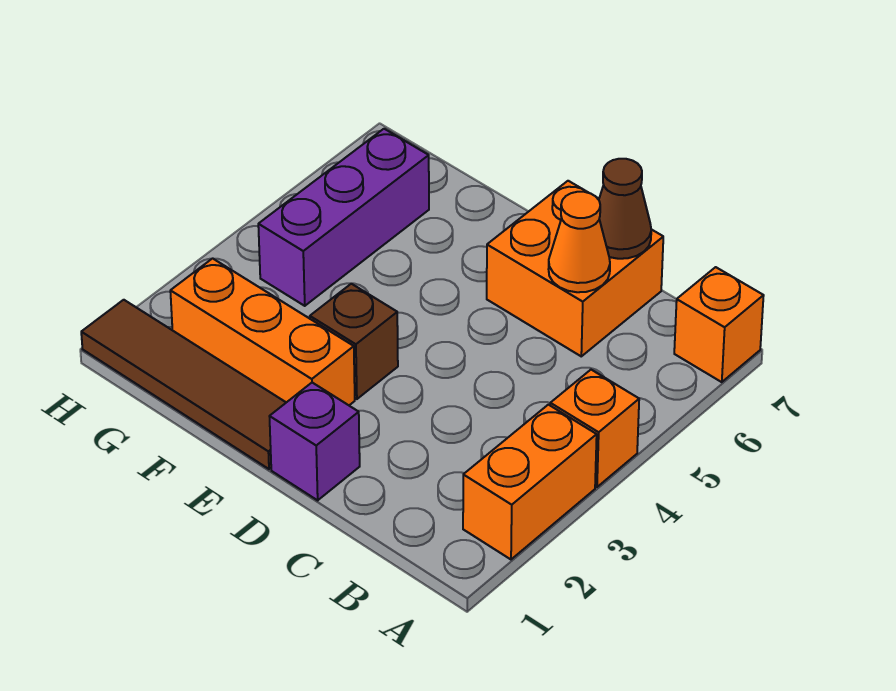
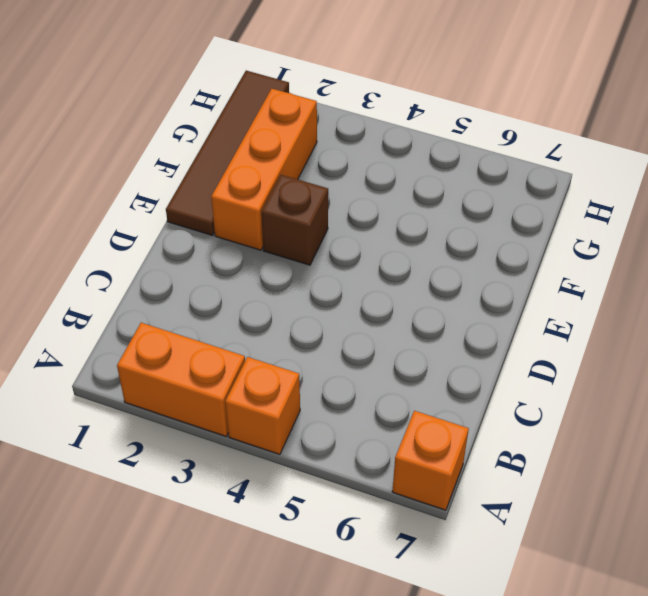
none -> orange brick C6:D7 level 1
none -> purple brick D1 level 1

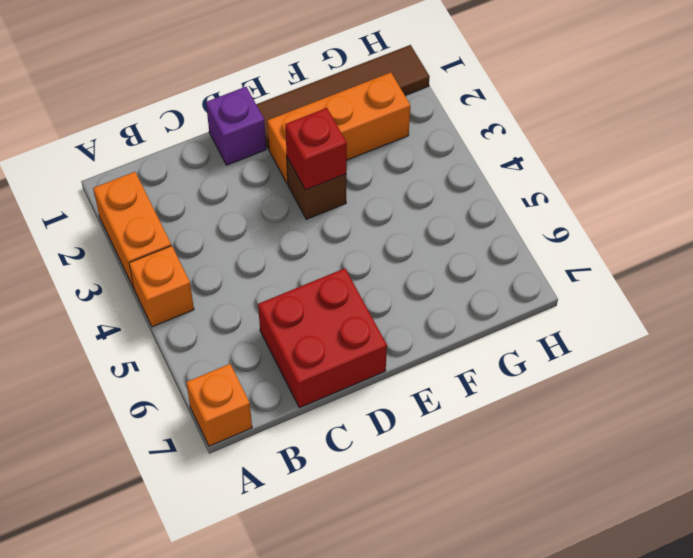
red brick C6:D7 level 1 -> orange brick C6:D7 level 1
red brick E3 level 2 -> none
none -> purple brick G4:G6 level 1
none -> orange cone C6 level 2

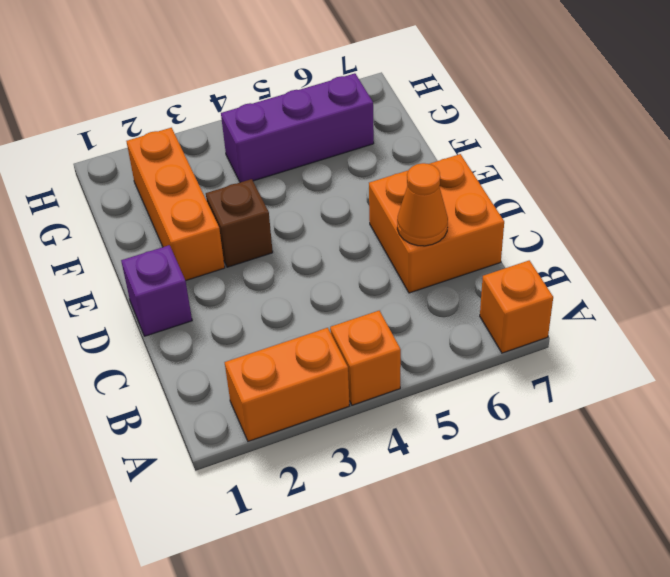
none -> brown tile E1:H1 level 1
none -> brown cone C7 level 2

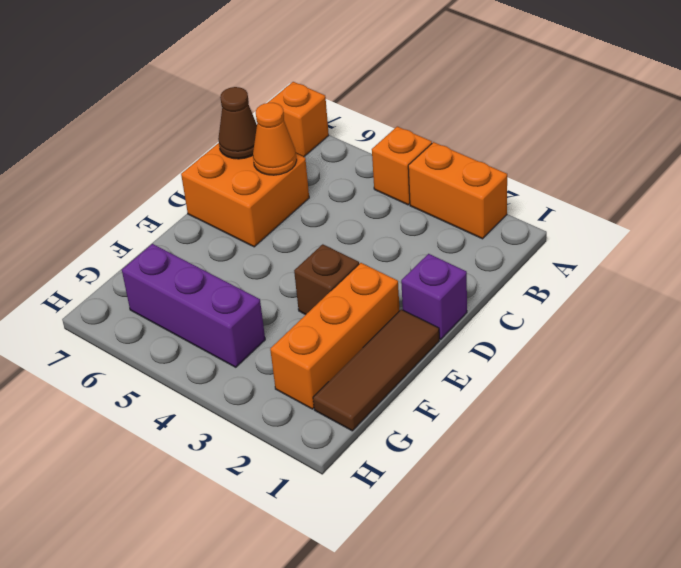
brown tile E1:G1 level 1 -> brown tile E1:H1 level 1

